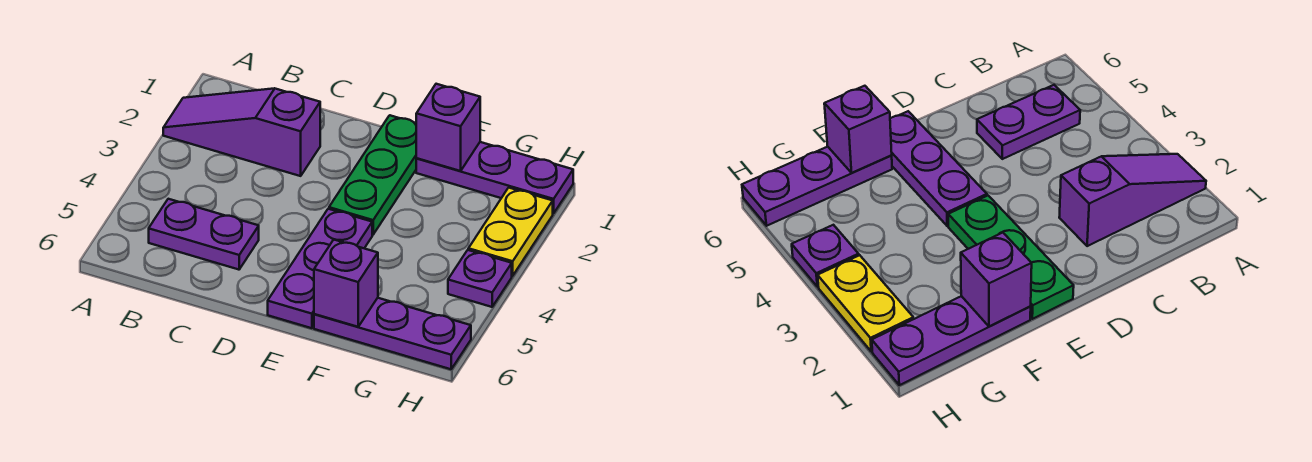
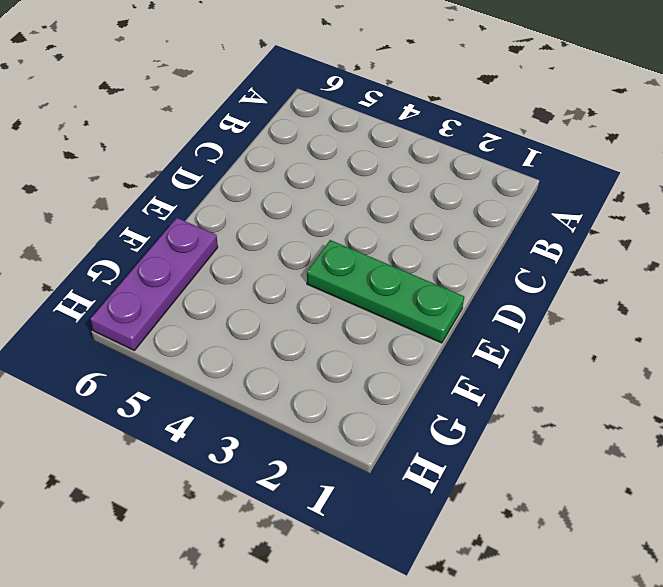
none -> purple slope A2:C2 level 1 top C
none -> purple plate B5:C5 level 1

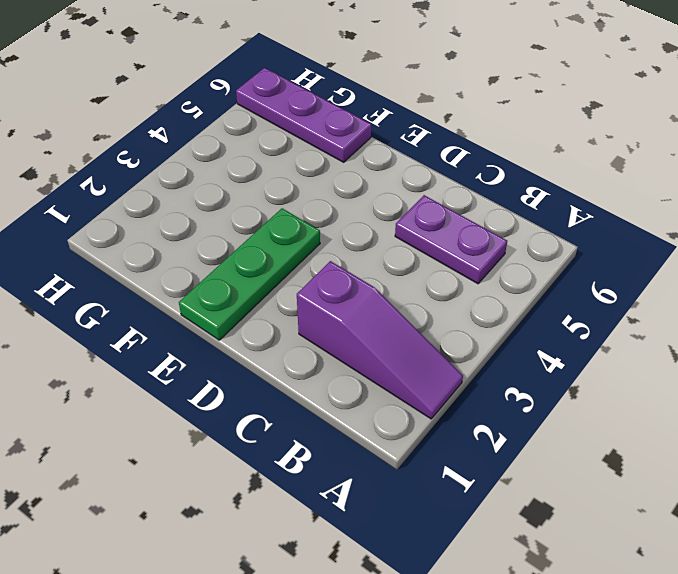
none -> purple plate E4:E6 level 1
none -> purple plate F1:H1 level 1

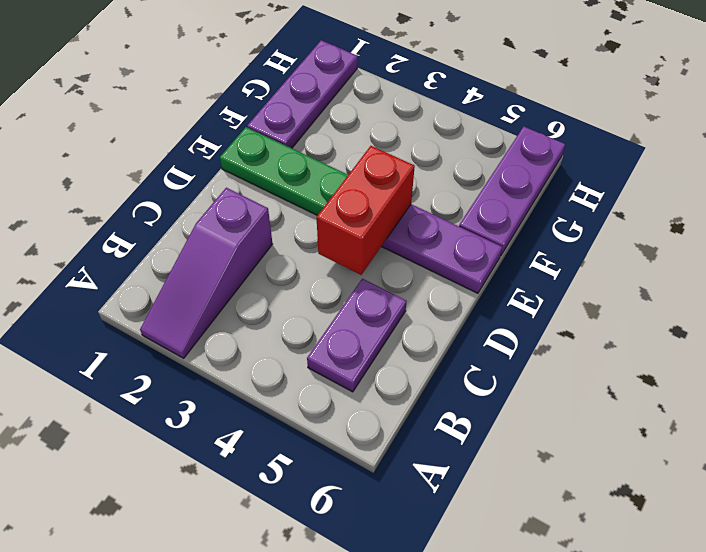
red brick D4:E4 level 2 -> none
none -> yellow plate H2:H3 level 1
none -> purple plate H4 level 1

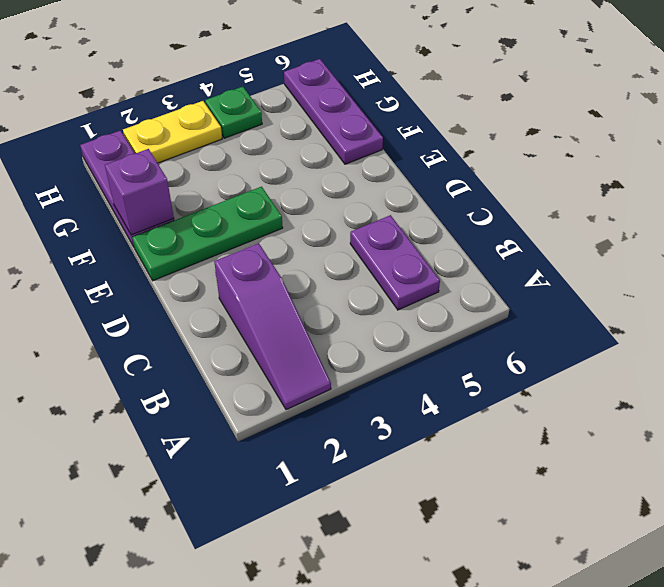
green plate H4 level 1 -> purple plate H4 level 1
none -> purple plate E4:E6 level 1
none -> purple brick F6 level 2

